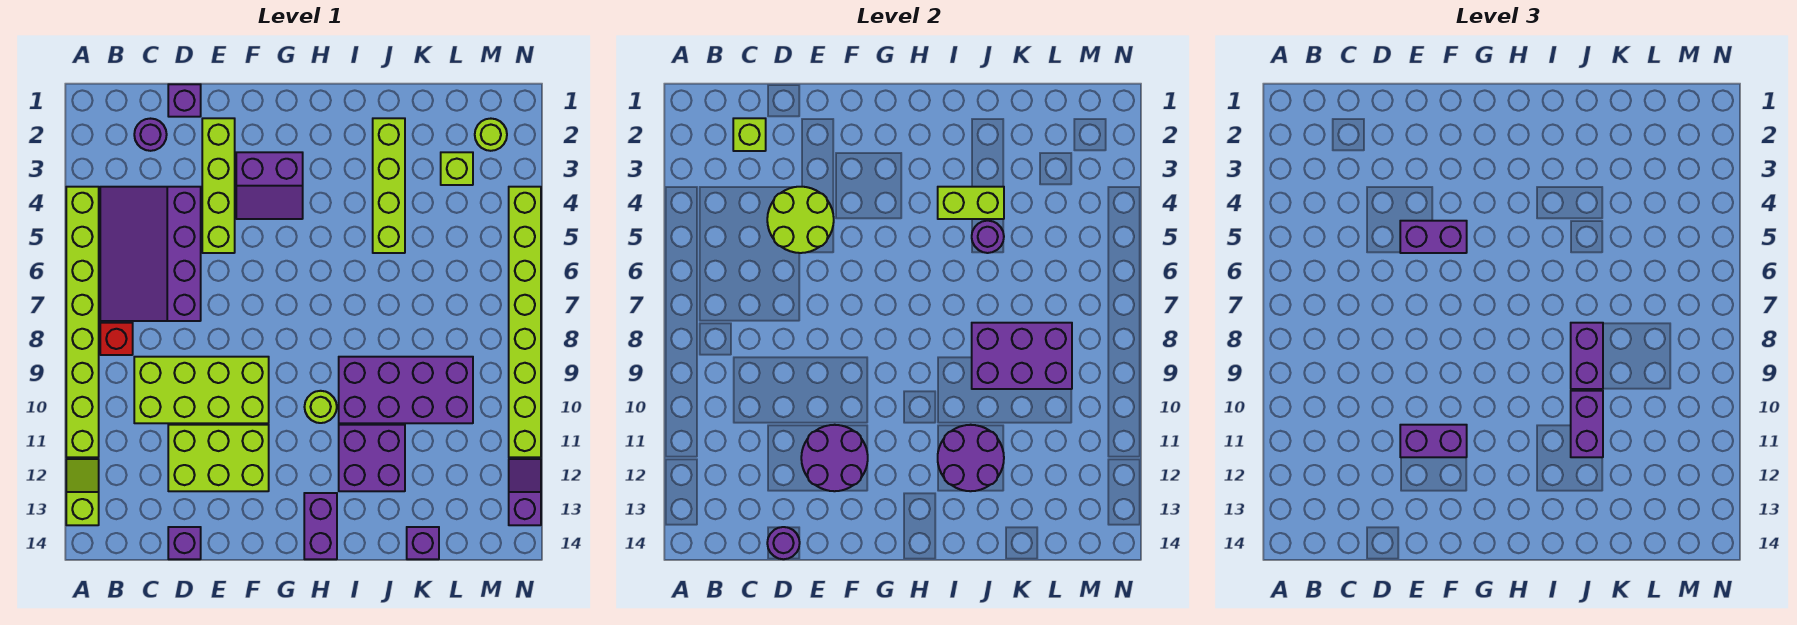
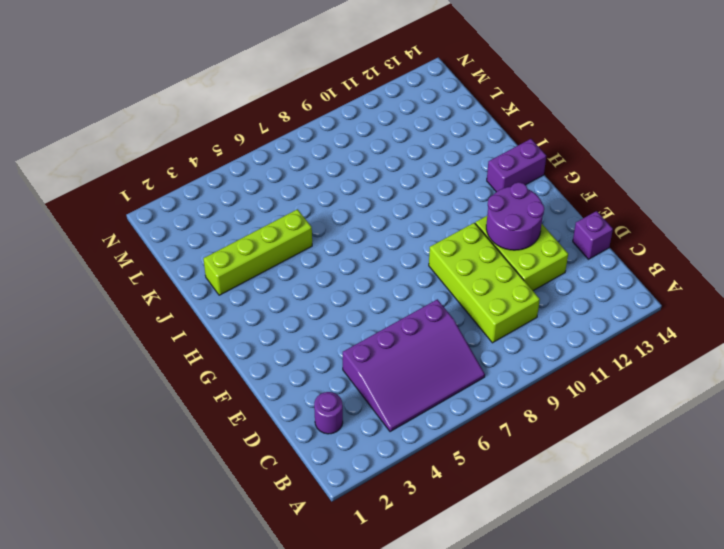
none -> lime brick A4:A11 level 1
none -> lime slope A12:A13 level 1 top 13
none -> red brick B8 level 1
none -> purple brick D1 level 1

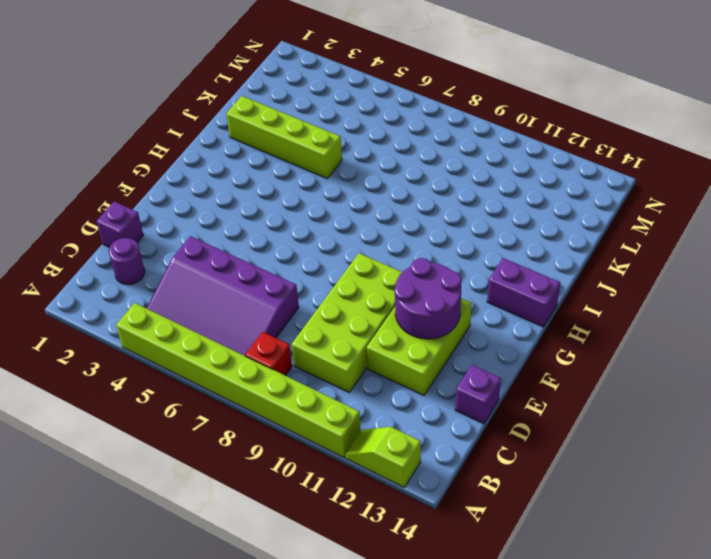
none -> lime brick E2:E5 level 1
none -> purple slope F3:G4 level 1 top 3
none -> lime round brick H10 level 1
none -> purple brick I9:L10 level 1

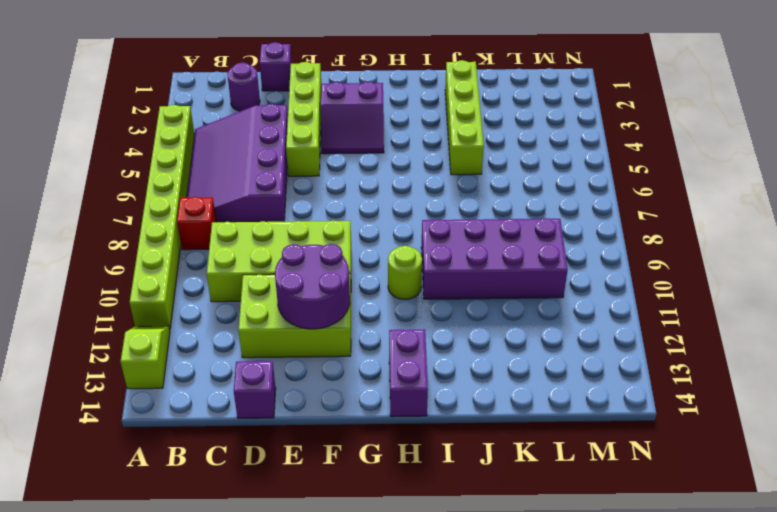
none -> purple brick I11:J12 level 1
none -> purple brick K14 level 1
none -> lime brick L3 level 1
none -> lime round brick M2 level 1

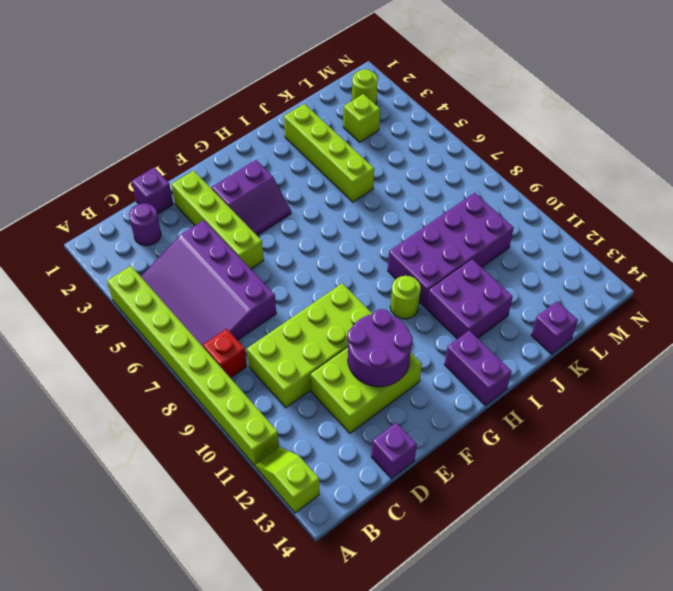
none -> lime brick N4:N11 level 1
none -> purple slope N12:N13 level 1 top 13
none -> lime brick C2 level 2
none -> lime round brick D4:E5 level 2

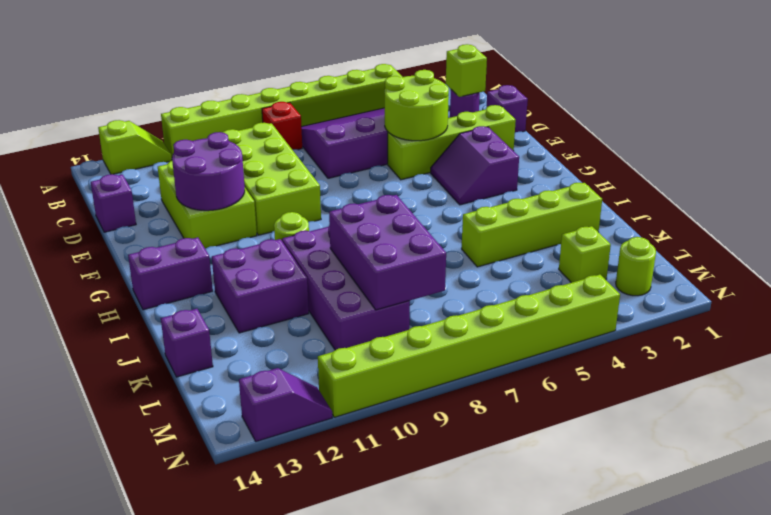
none -> purple round brick D14 level 2
none -> lime brick I4:J4 level 2
none -> purple round brick I11:J12 level 2
none -> purple round brick J5 level 2

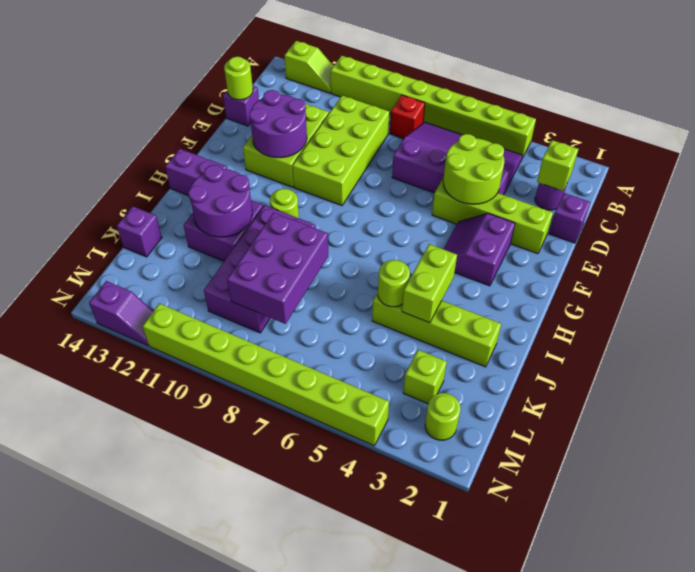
lime round brick D14 level 2 -> purple round brick D14 level 2
lime round brick J5 level 2 -> purple round brick J5 level 2
none -> purple brick E5:F5 level 3
none -> purple brick E11:F11 level 3
none -> purple brick J8:J9 level 3
none -> purple brick J10:J11 level 3

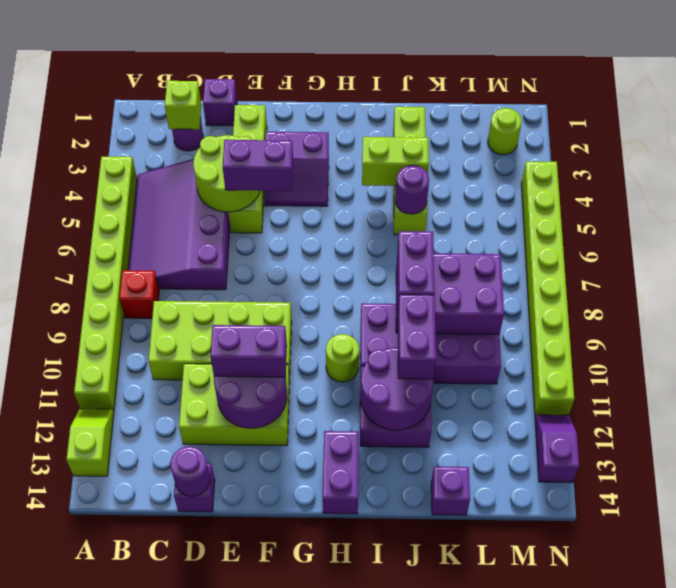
none -> lime brick L3 level 1

